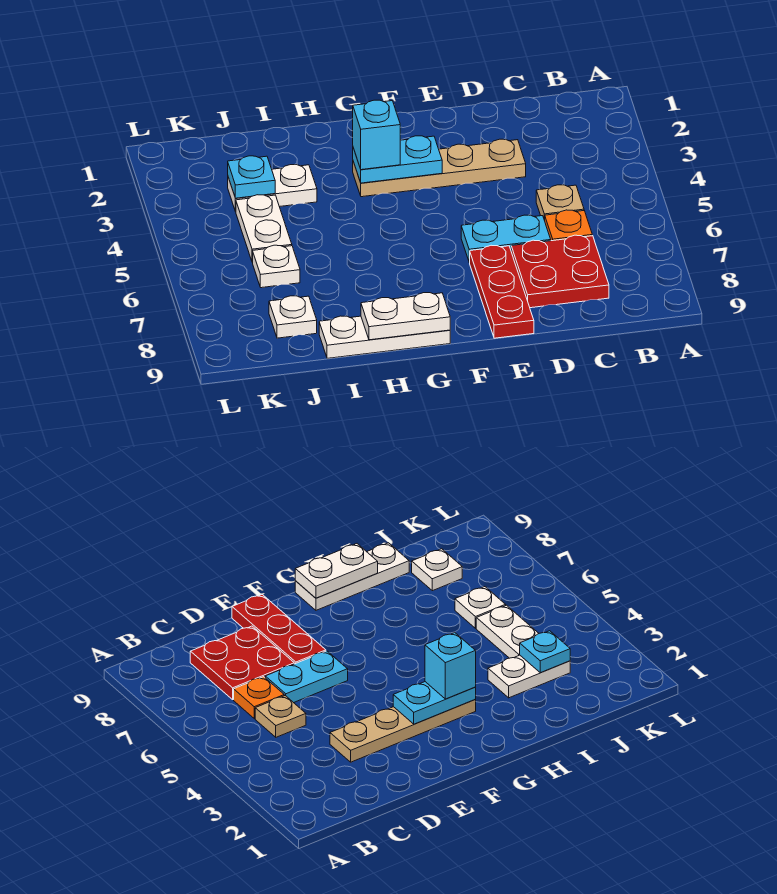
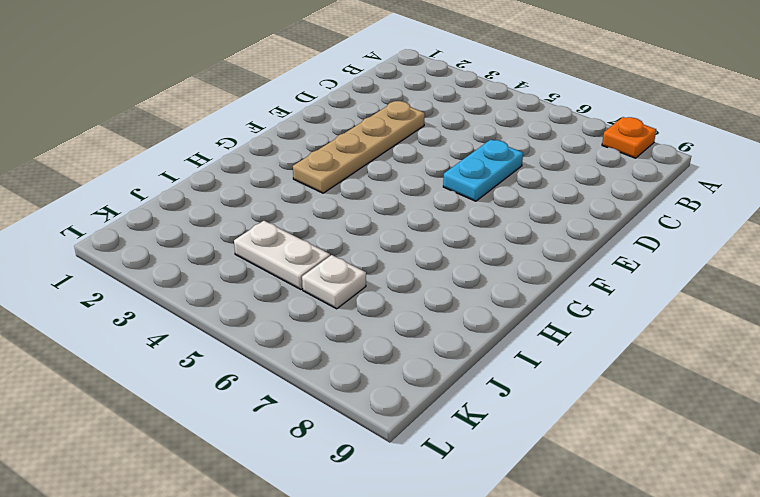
orange plate A8 level 1 -> orange plate C6 level 1
none -> tan plate C5 level 1
none -> red plate C7:D8 level 1
none -> red plate E7:E9 level 1

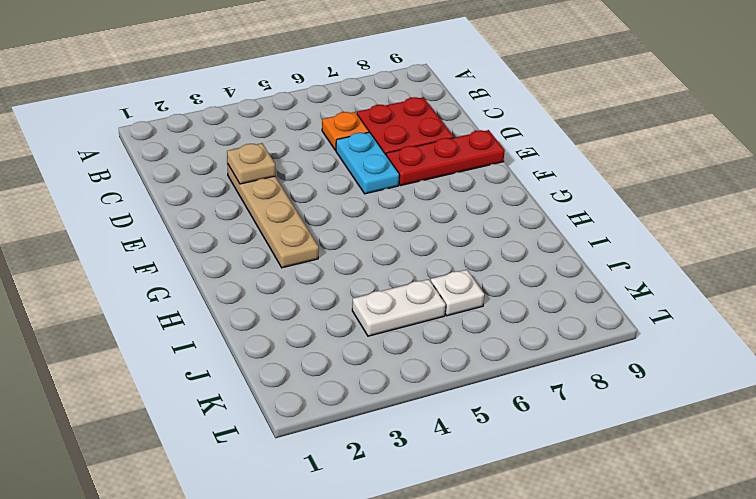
tan plate D3 level 2 -> tan plate C5 level 1
none -> white plate G9:I9 level 1
none -> white plate I3:J3 level 1
none -> white plate J8 level 1

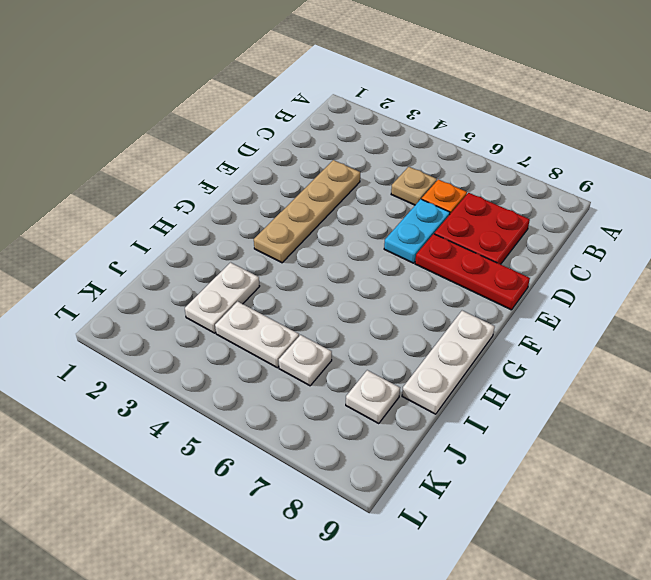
none -> cyan plate F3:G3 level 2
none -> white plate G9:H9 level 2
none -> cyan plate J3 level 2

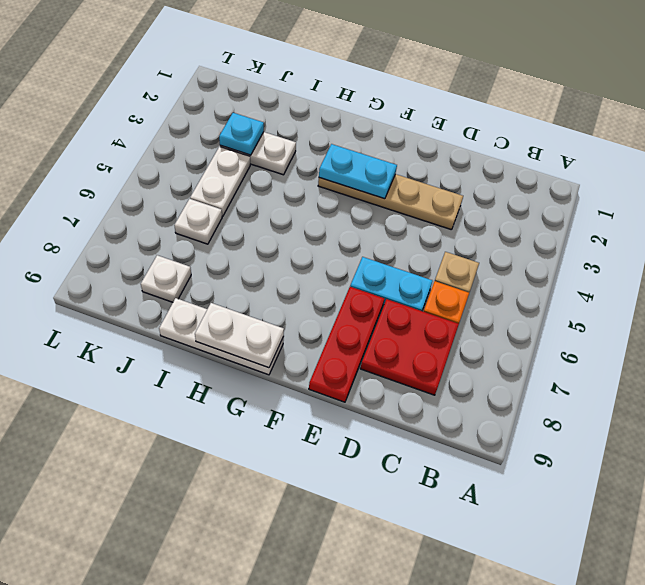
none -> cyan brick G3 level 3

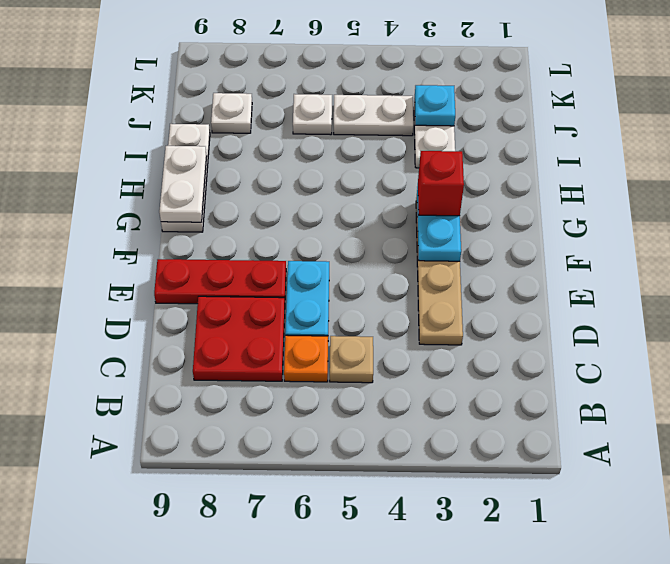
red brick G3 level 3 -> cyan brick G3 level 3

